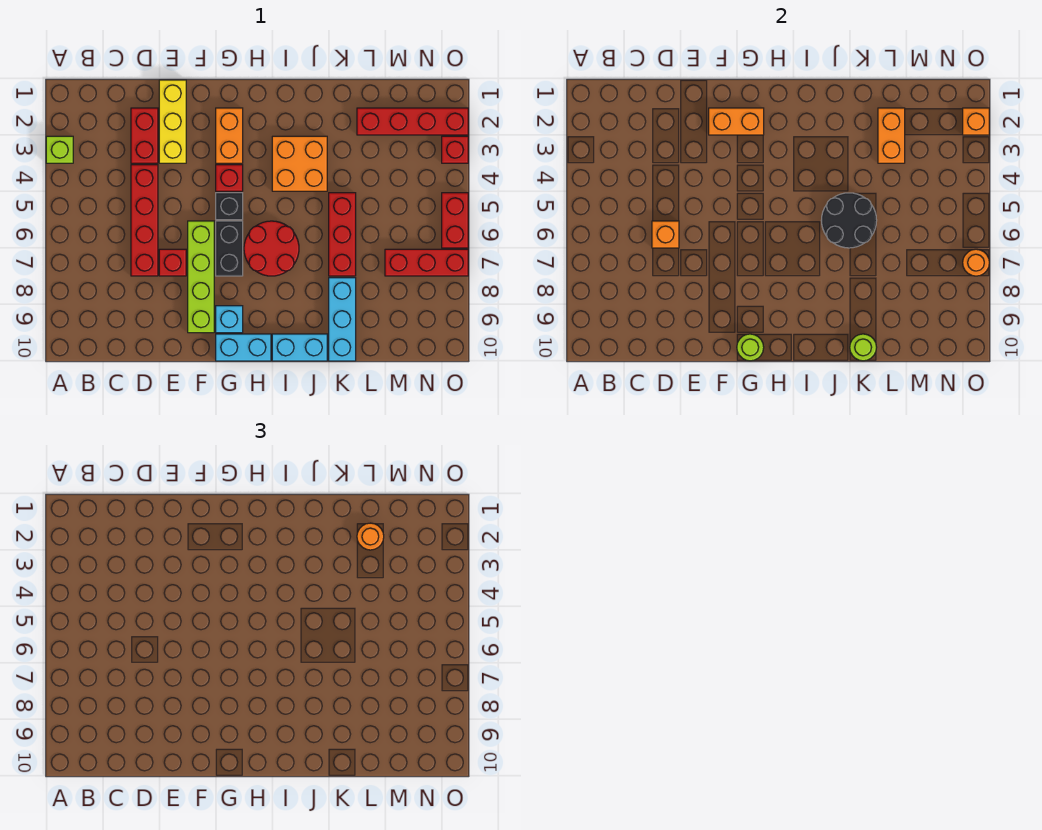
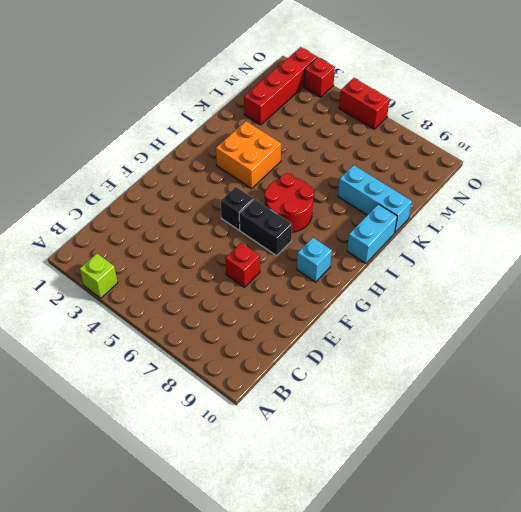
none -> red brick D2:D3 level 1
none -> red brick D4:D7 level 1
none -> yellow brick E1:E3 level 1
none -> lime brick F6:F9 level 1

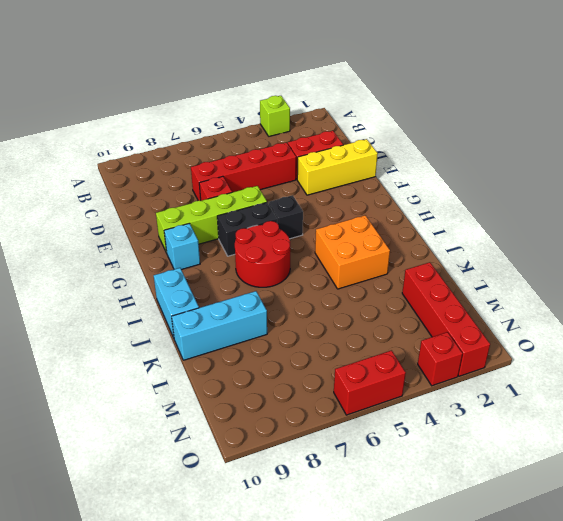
none -> orange brick G2:G3 level 1
none -> red brick G4 level 1
none -> cyan brick G10:H10 level 1
none -> red brick K5:K7 level 1

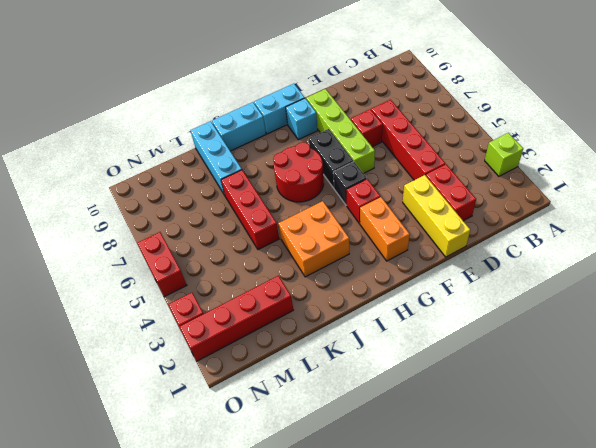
none -> red brick M7:O7 level 1
none -> orange brick D6 level 2
none -> orange brick F2:G2 level 2
none -> lime round brick G10 level 2

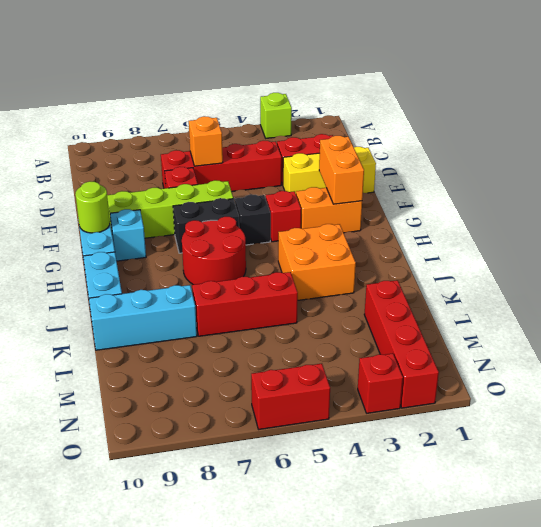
none -> red brick M7:O7 level 1
none -> black round brick J5:K6 level 2
none -> lime round brick K10 level 2
none -> orange brick L2:L3 level 2

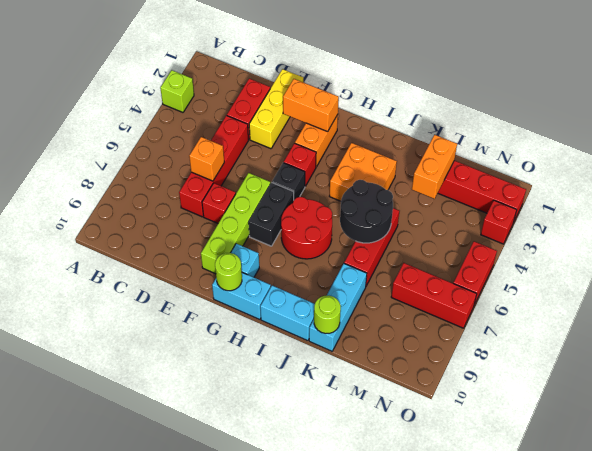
none -> orange brick O2 level 2
none -> orange round brick O7 level 2
none -> orange round brick L2 level 3

